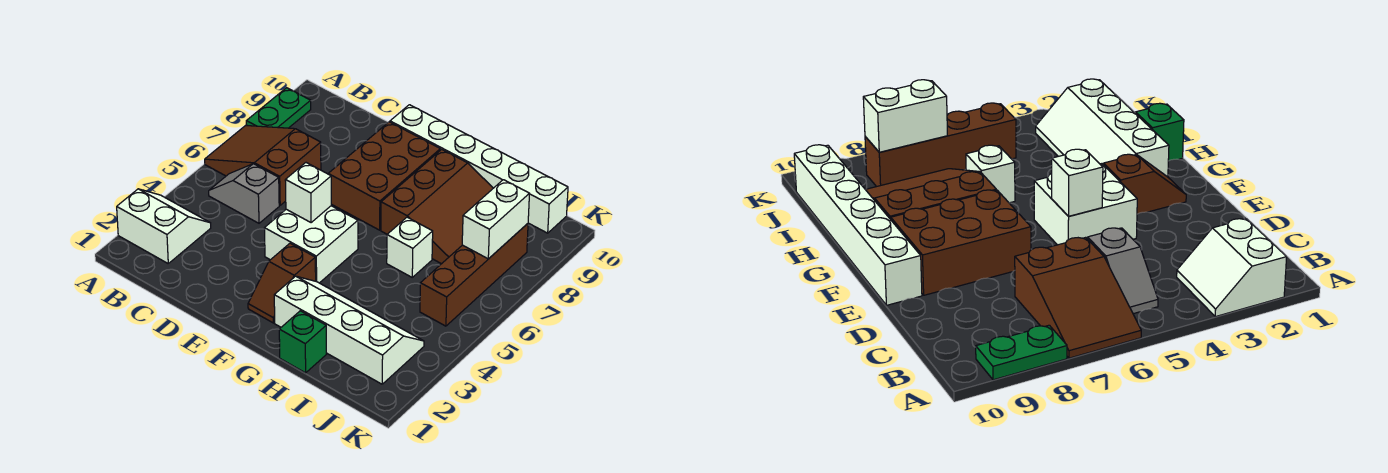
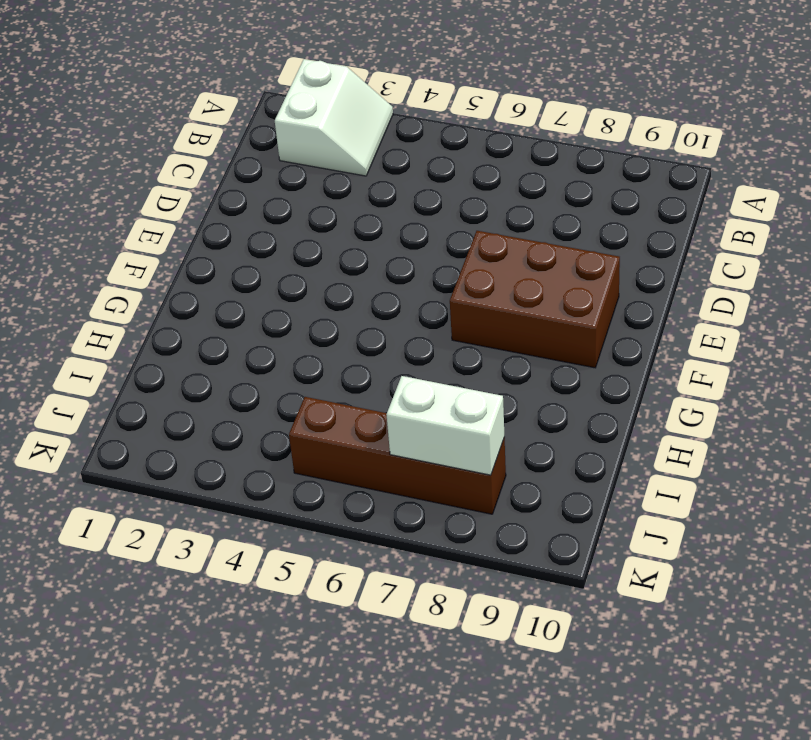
none -> brown slope A6:C7 level 1 top C
none -> green plate A8:A9 level 1
none -> grey slope B5:C5 level 1 top C

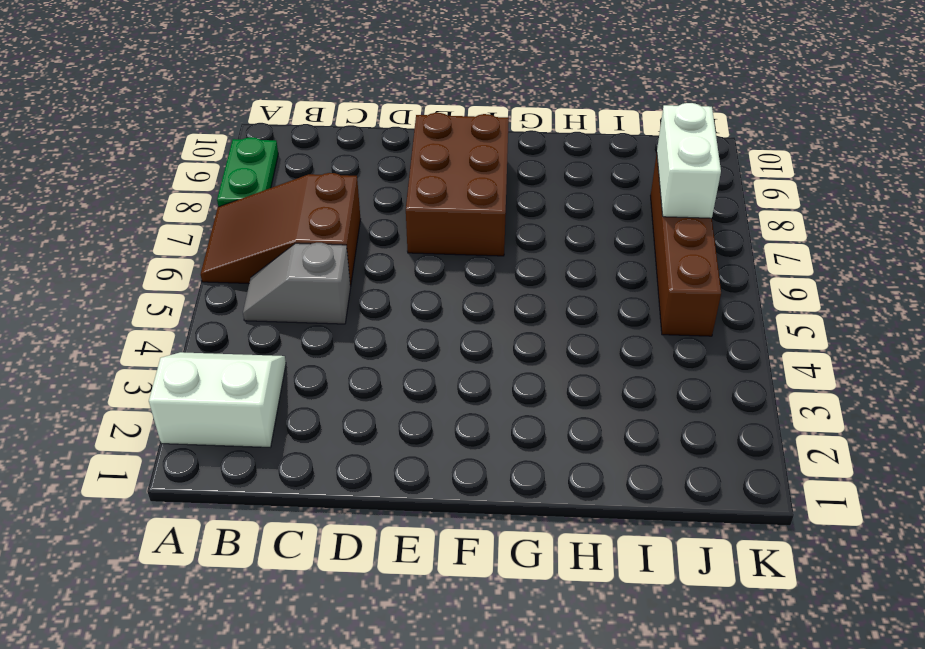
none -> white brick E4:F5 level 1
none -> white brick E10:J10 level 1
none -> brown slope F2:F3 level 1 top 3

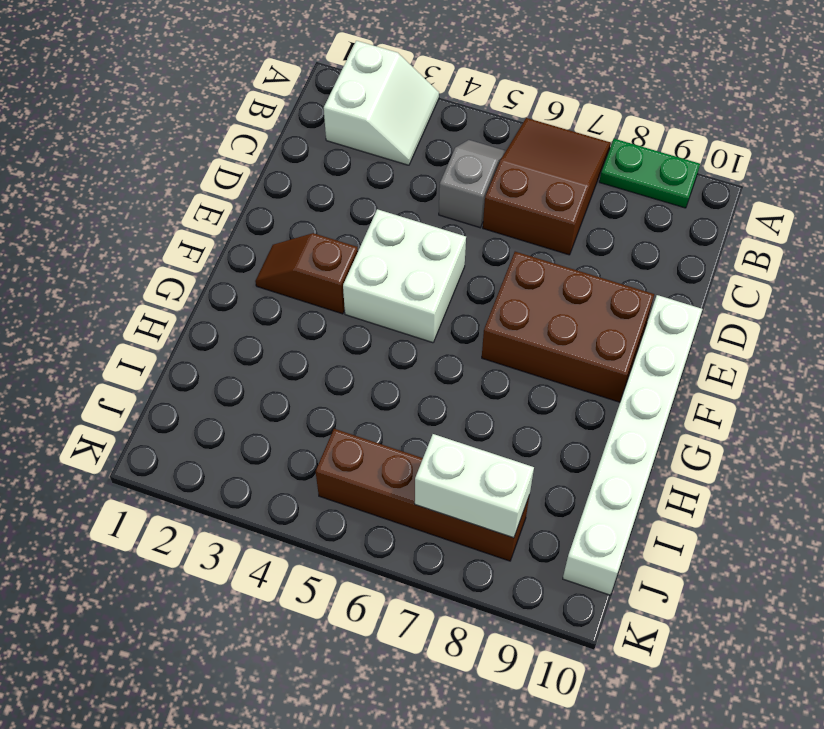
none -> white slope G2:J3 level 1 top 2
none -> brown slope G7:I9 level 1 top G
none -> green brick H1 level 1

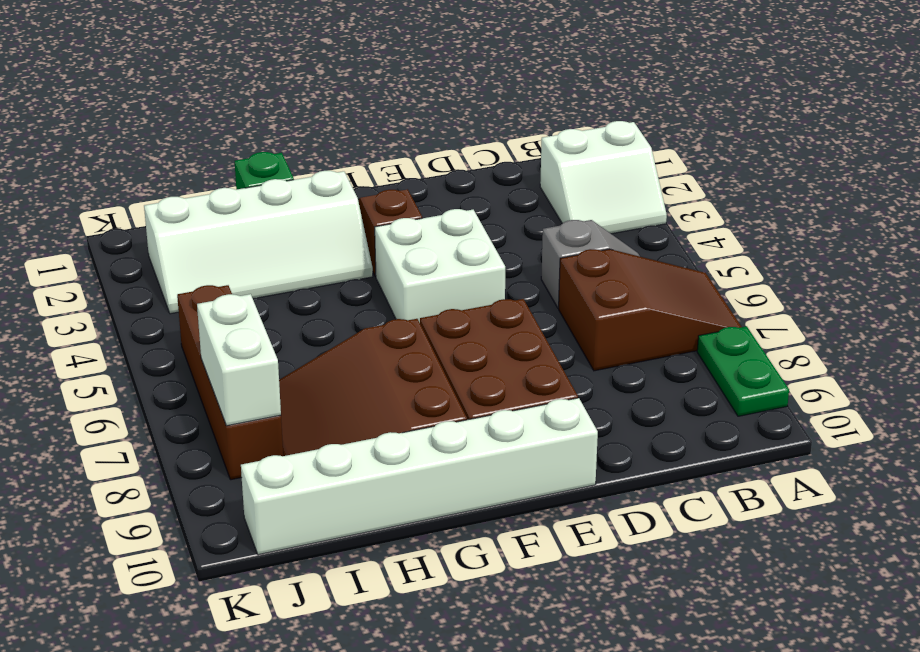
none -> white brick H6 level 1
none -> white brick E5 level 2

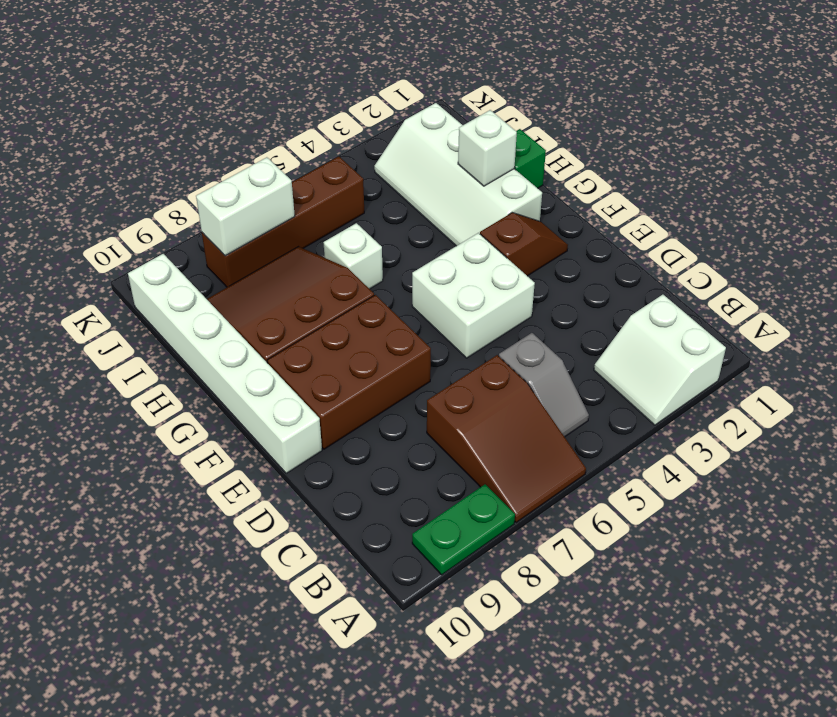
white brick H2 level 2 -> white brick E5 level 2

